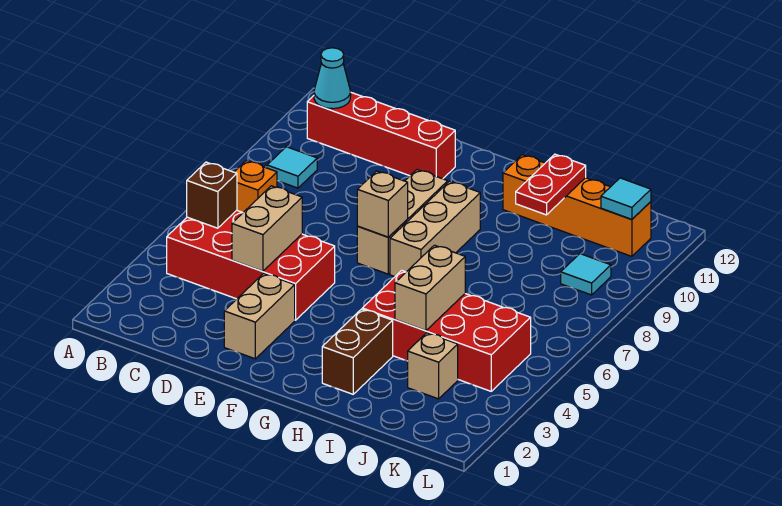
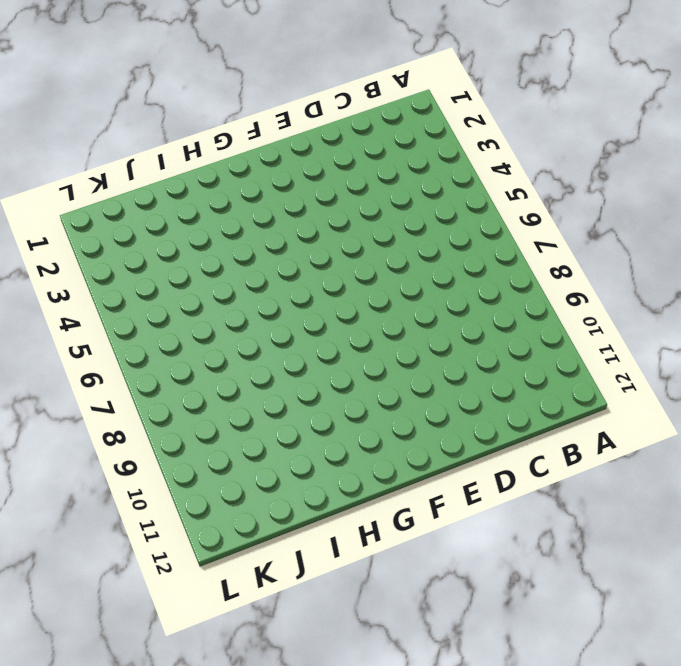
none -> red brick B4:E5 level 1
none -> orange brick B7 level 1
none -> cyan tile B9 level 1

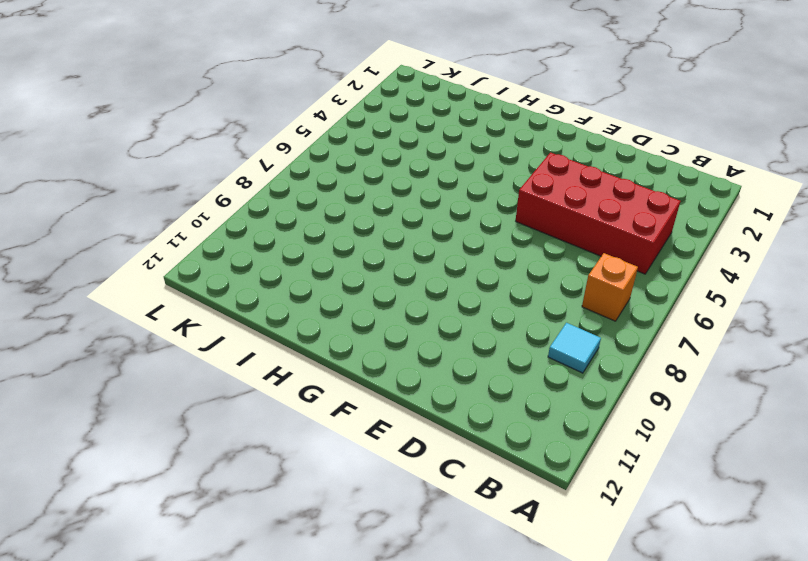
none -> red brick B11:E11 level 1
none -> tan brick E2:E3 level 1
none -> tan brick F7:F9 level 1

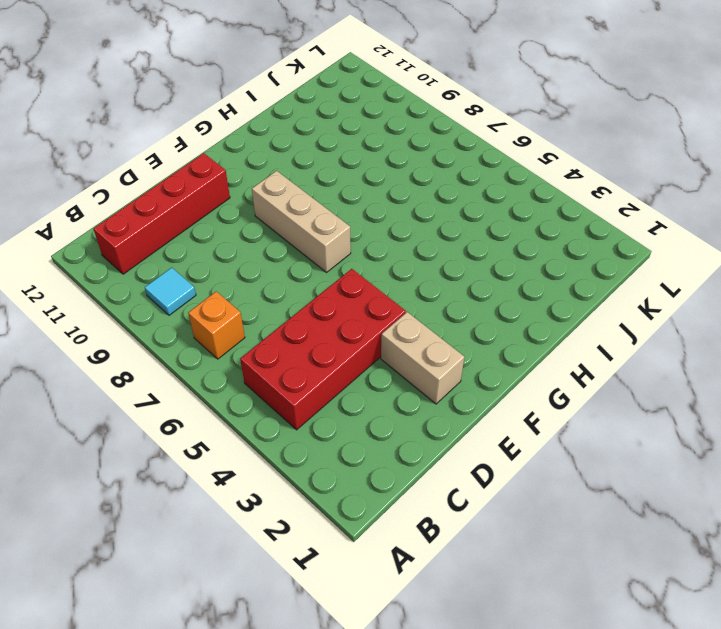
none -> tan brick G7:G9 level 1
none -> brown brick H2:H3 level 1
none -> red brick H4:K5 level 1

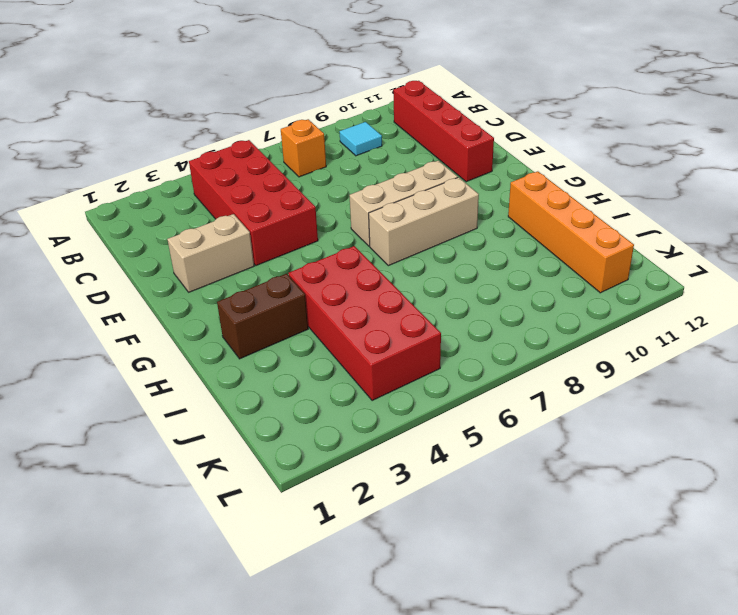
none -> tan brick J3 level 1
none -> cyan tile K9 level 1
none -> brown brick B5 level 2

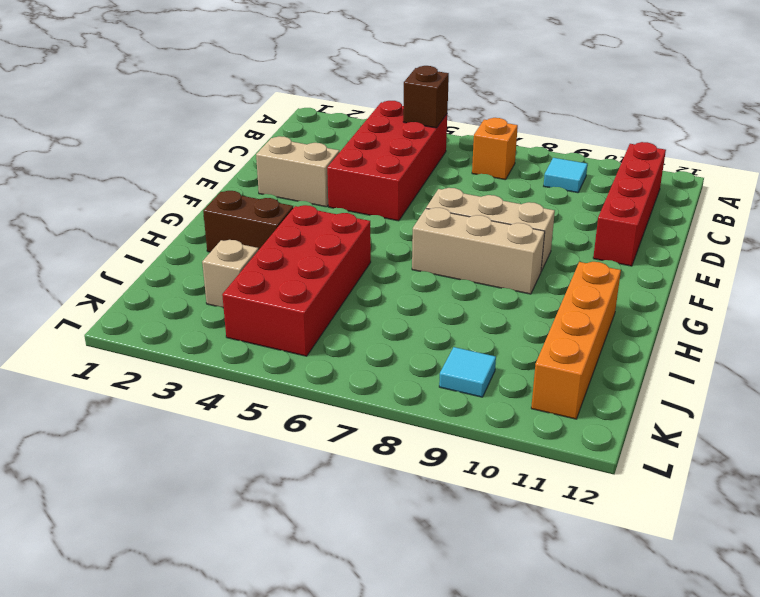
none -> cyan cone B11 level 2
none -> tan brick D4:D5 level 2
none -> tan brick F7 level 2

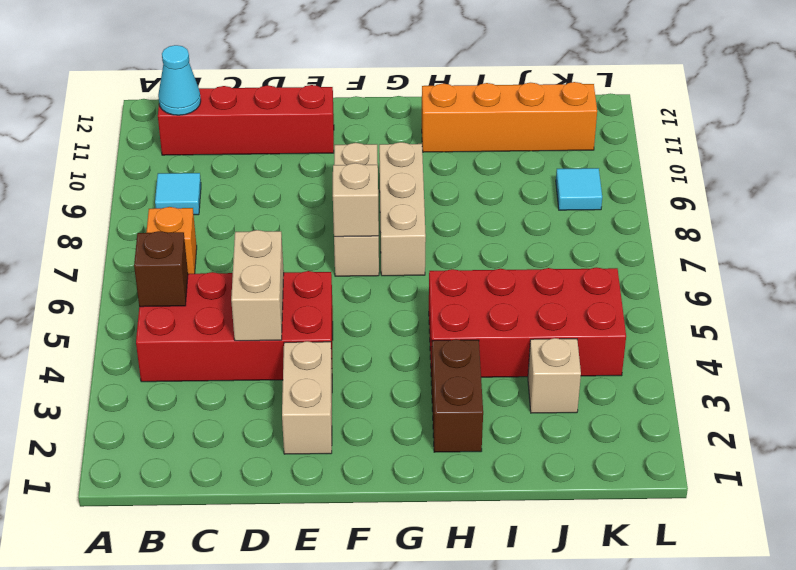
none -> tan brick I4:I5 level 2
none -> red plate I10:I11 level 2
none -> cyan tile K11 level 2

